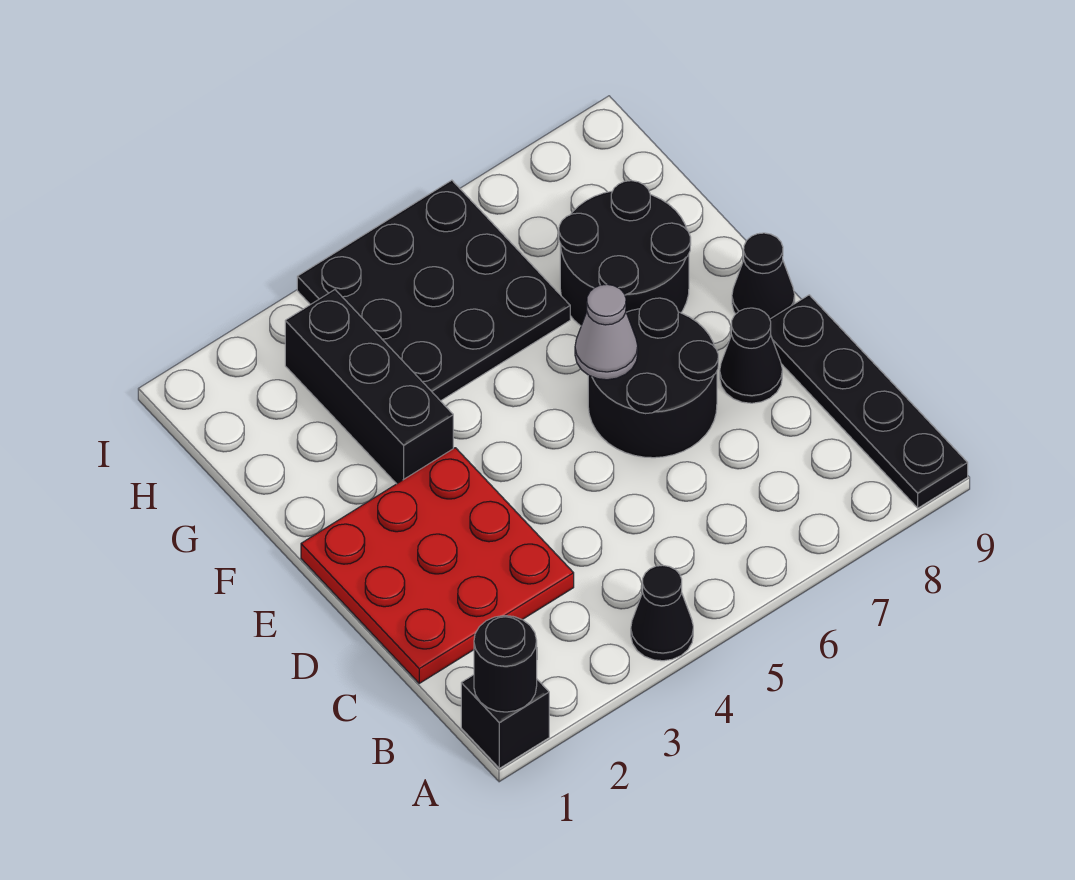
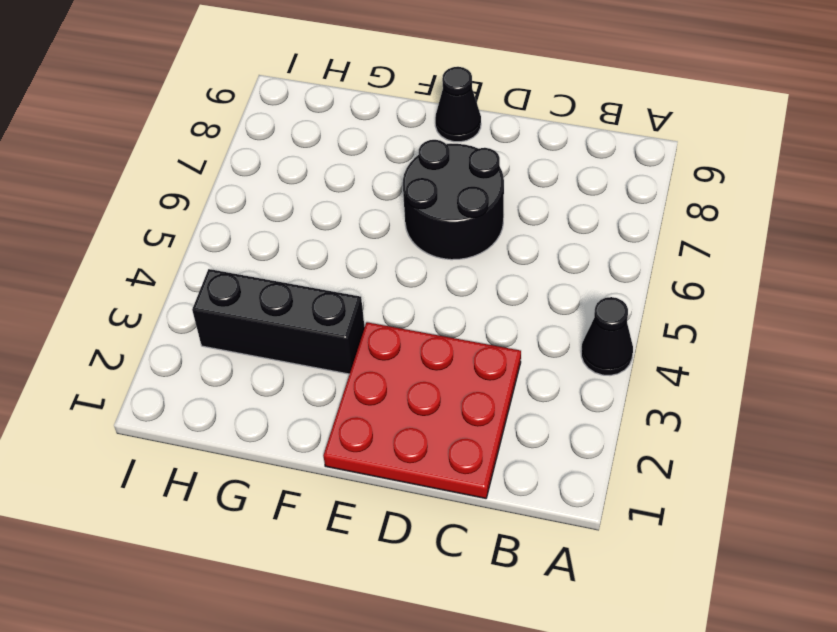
none -> black brick A1 level 1
none -> black plate A9:D9 level 1
none -> black cone D8 level 1

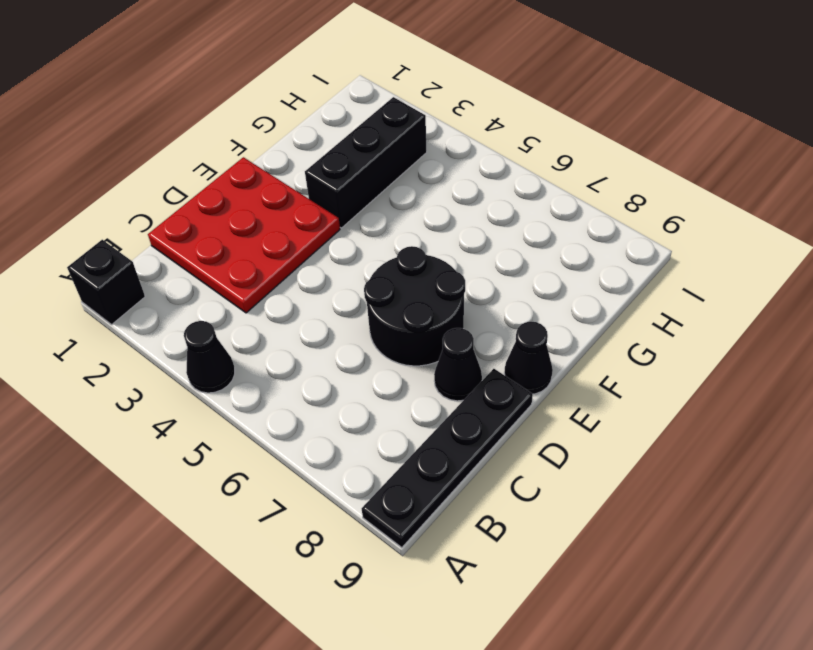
none -> black round brick F7:G8 level 1
none -> black plate G4:I6 level 1
none -> black round brick A1 level 2

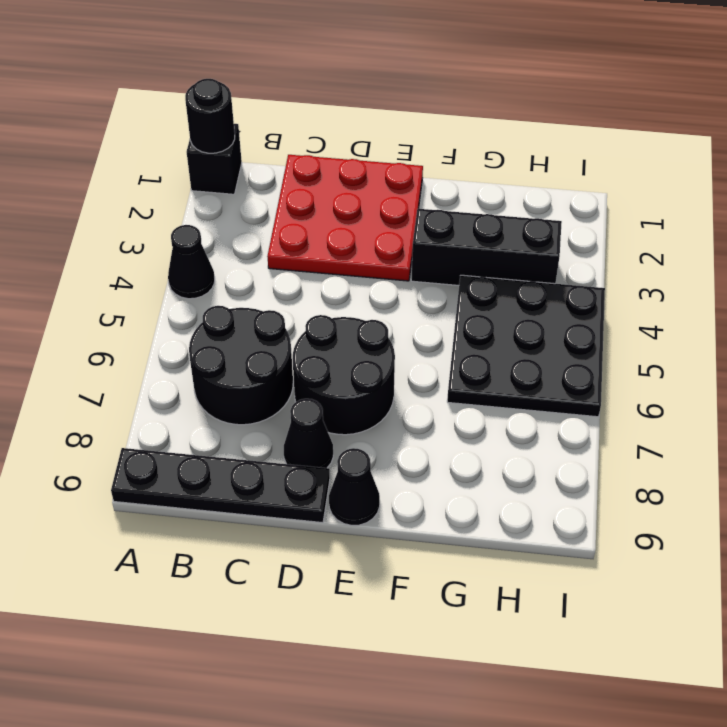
black round brick B6:C7 level 1 -> black round brick F7:G8 level 1
none -> grey cone E6 level 2

